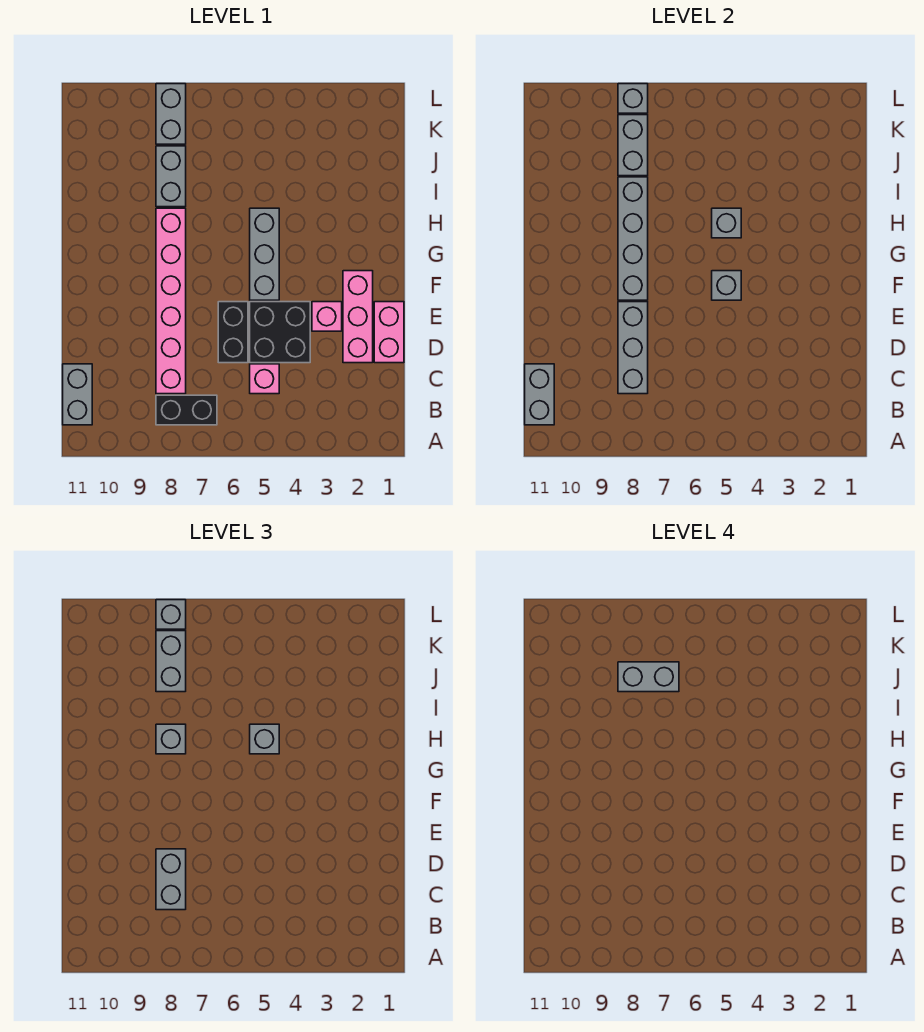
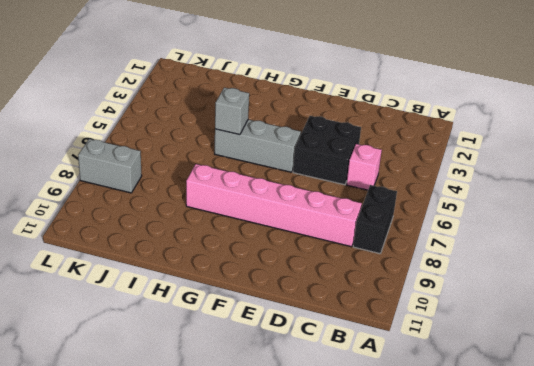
none -> grey brick B11:C11 level 1
none -> pink brick D1:E1 level 1
none -> pink brick D2:F2 level 1

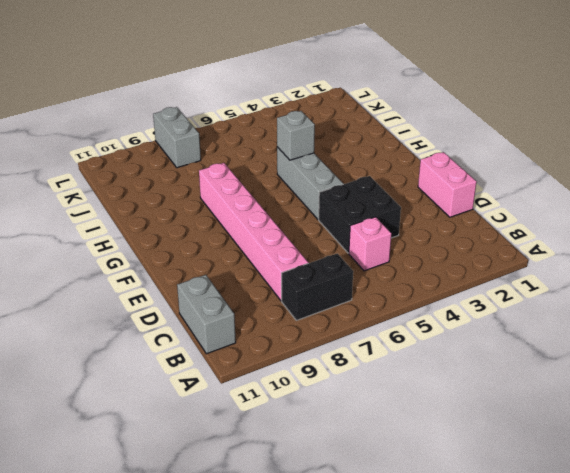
none -> pink brick D2:F2 level 1
none -> black brick D6:E6 level 1
none -> pink brick E3 level 1

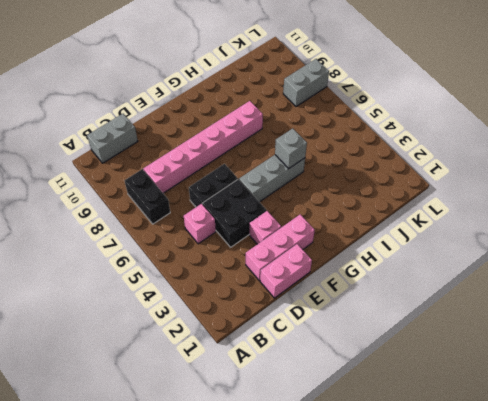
none -> grey brick I8:J8 level 1
none -> grey brick B11:C11 level 2
none -> grey brick C8:E8 level 2

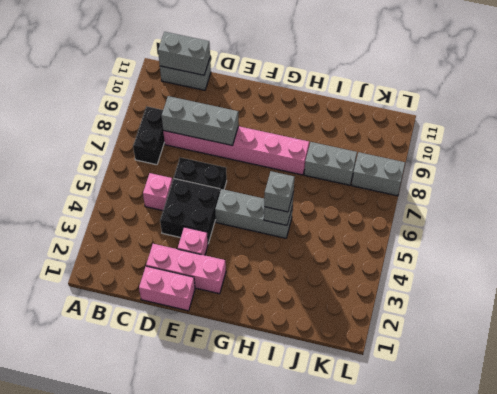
none -> grey brick F5 level 2
none -> grey brick F8:I8 level 2
none -> grey brick J8:K8 level 2

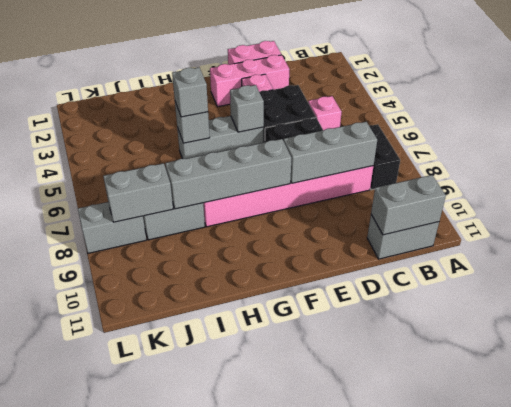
none -> grey brick L8 level 2
none -> grey brick C8:D8 level 3
none -> grey brick H8 level 3

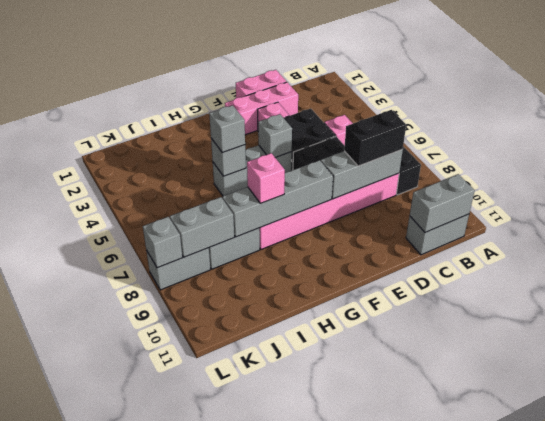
black brick C8:D8 level 3 -> grey brick C8:D8 level 3
pink brick H8 level 3 -> grey brick H8 level 3
none -> grey brick J8:K8 level 3
none -> grey brick L8 level 3
none -> grey brick J7:J8 level 4

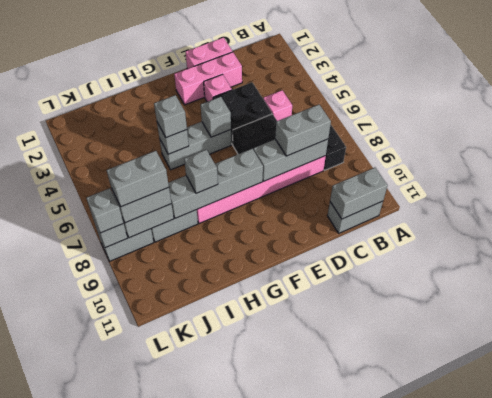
grey brick J8:K8 level 4 -> grey brick J7:J8 level 4

